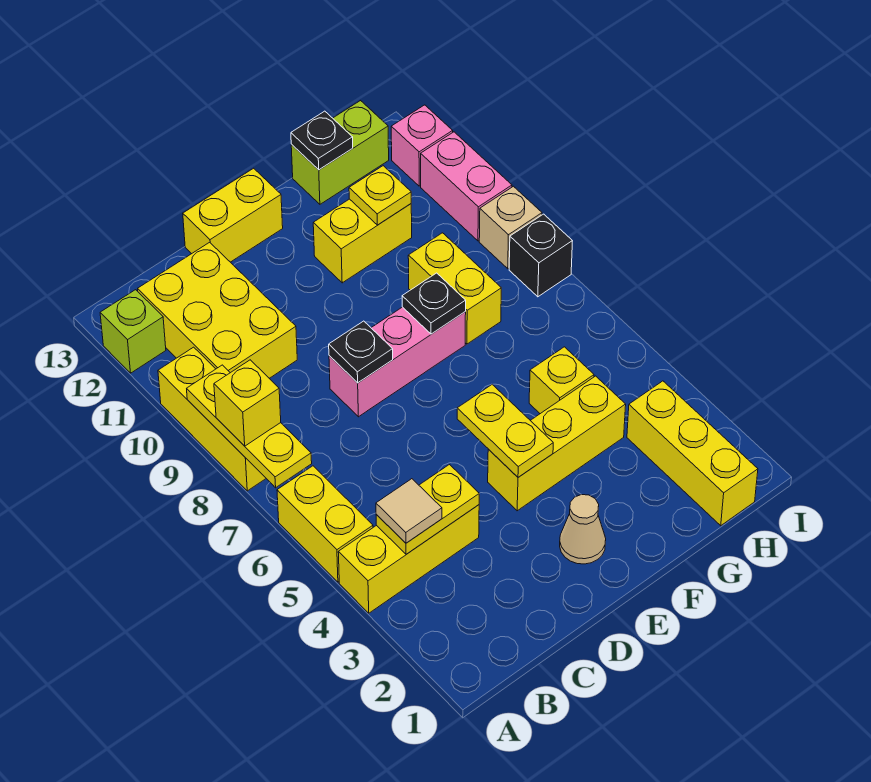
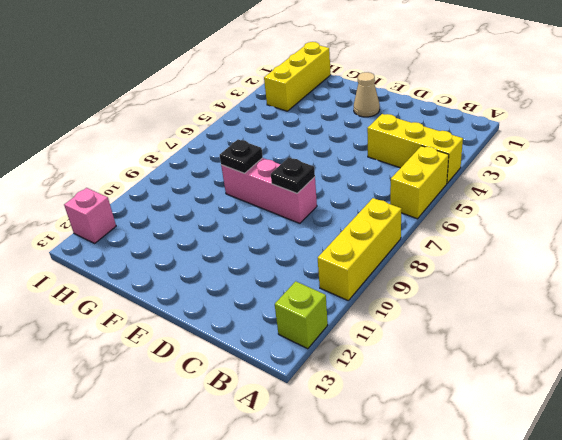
none -> yellow brick B10:C12 level 1
none -> yellow brick D13:E13 level 1
none -> yellow brick E4:G4 level 1

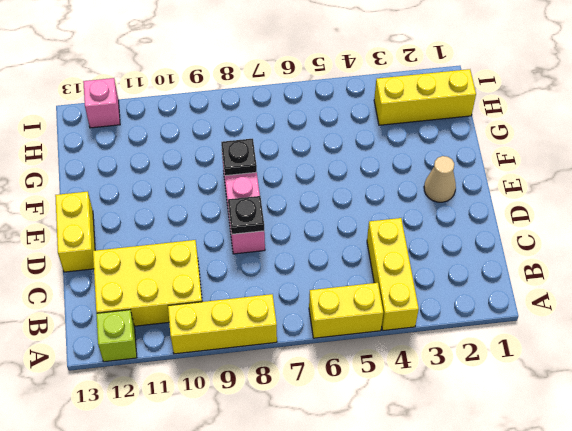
none -> yellow brick E4:G4 level 1
none -> yellow brick F11:G11 level 1
none -> yellow brick G5 level 1

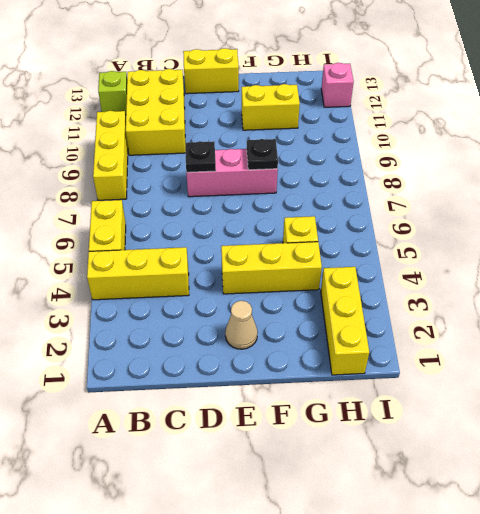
none -> yellow brick G8:G9 level 1
none -> lime brick G13:H13 level 1
none -> black brick I8 level 1

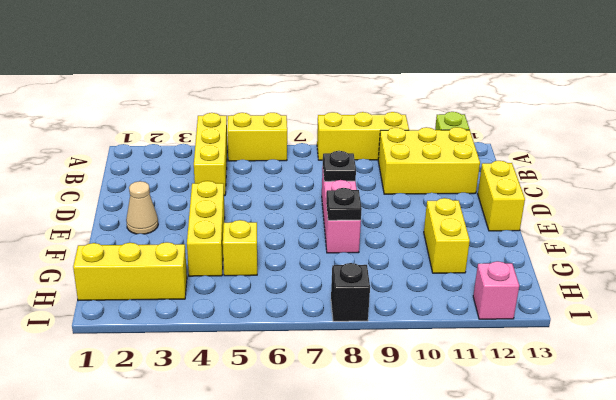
none -> yellow brick G8:G9 level 1
none -> lime brick G13:H13 level 1
none -> tan brick I9 level 1

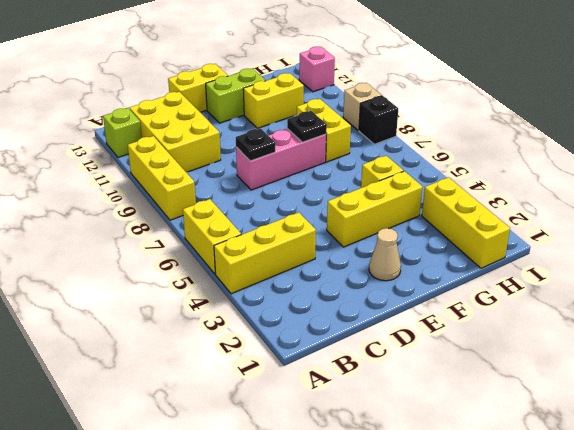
lime brick E12:F12 level 1 -> lime brick G13:H13 level 1
none -> pink brick I10:I11 level 1
none -> yellow plate A7:A9 level 2
none -> yellow plate B4:C4 level 2

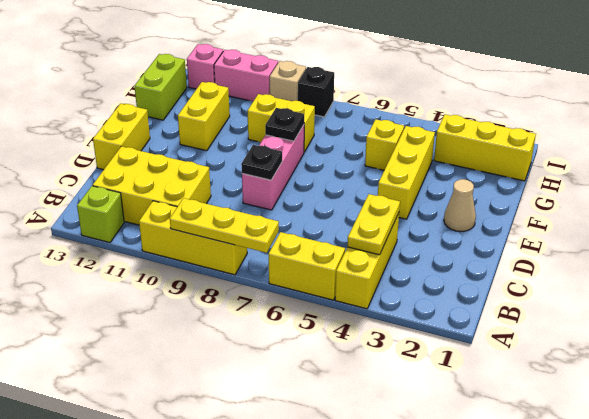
none -> yellow plate E4:E5 level 2
none -> yellow plate G11 level 2
none -> black plate G13 level 2

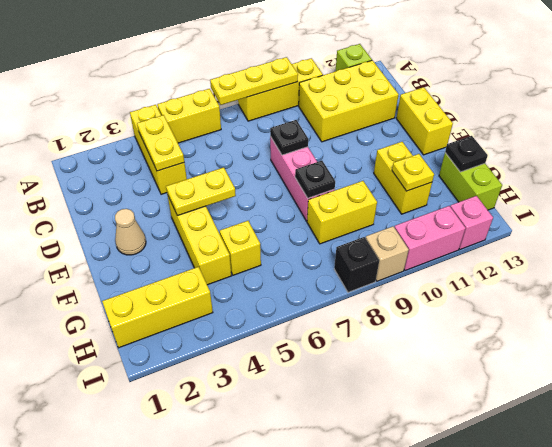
none -> yellow brick A8 level 3
none -> tan tile B4 level 3

